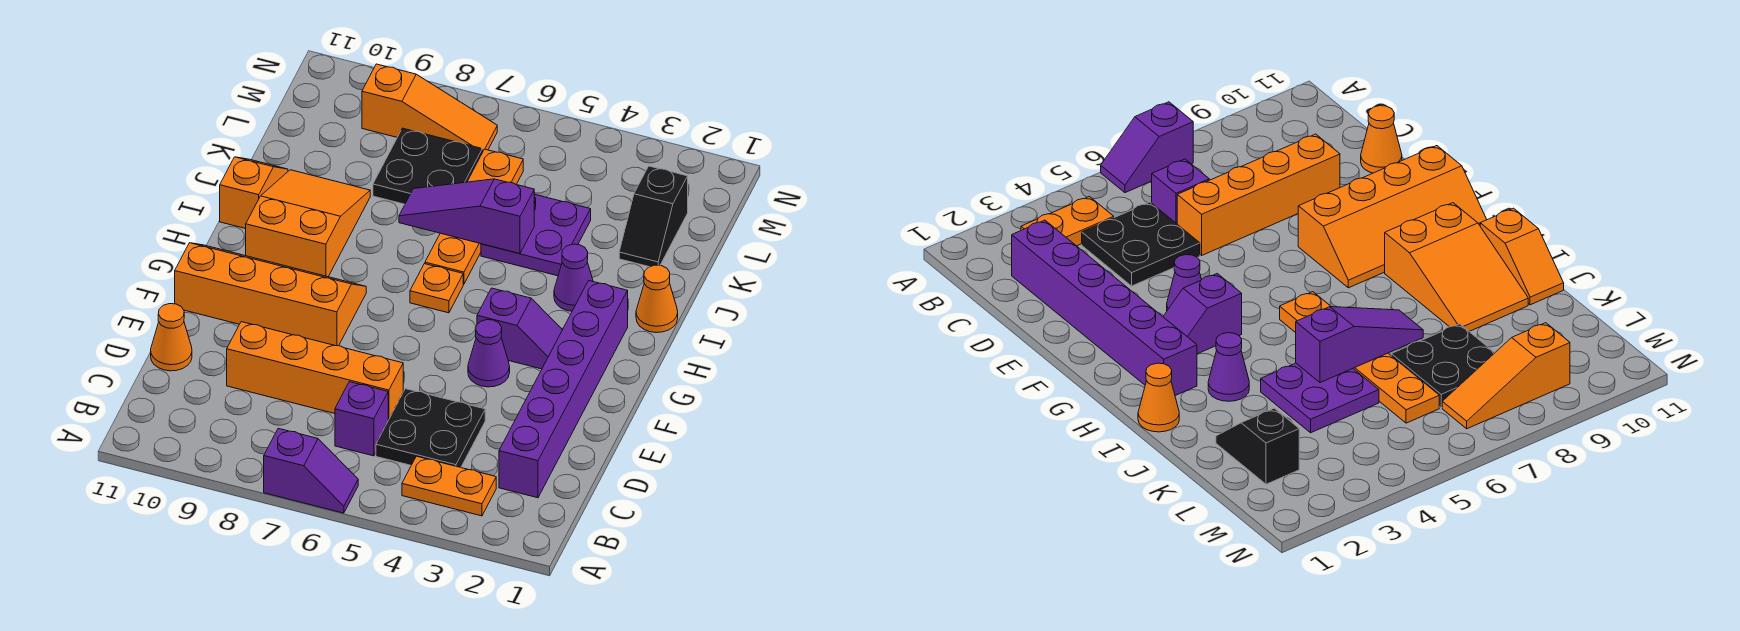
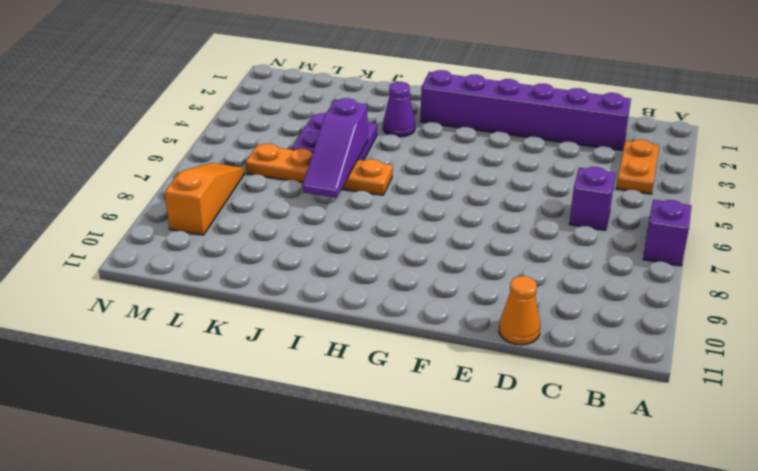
none -> black plate C4:D5 level 1
none -> orange brick D6:D9 level 1
none -> purple cone F4 level 1

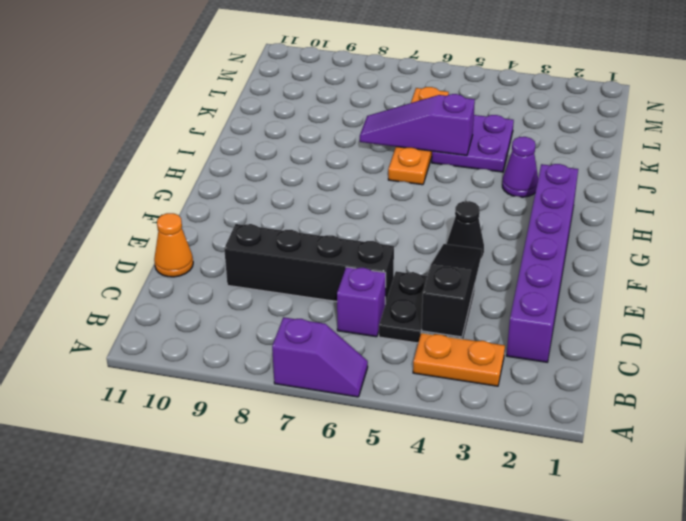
black slope C4:E4 level 2 top C -> none
black brick D6:D9 level 1 -> orange brick D6:D9 level 1
black cone F4 level 1 -> purple cone F4 level 1
none -> orange slope F8:G11 level 1 top F
none -> purple slope G3:G4 level 1 top 4
none -> orange plate H6 level 1

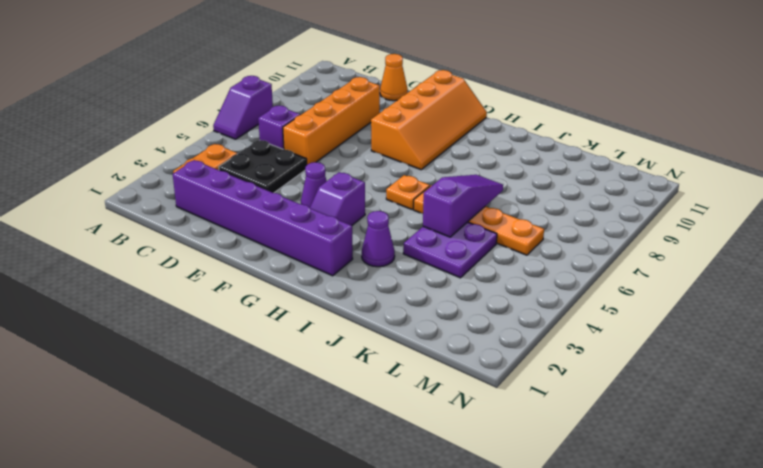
none -> orange slope H9:J10 level 1 top H
none -> orange cone I1 level 1
none -> orange slope I11:J11 level 1 top I

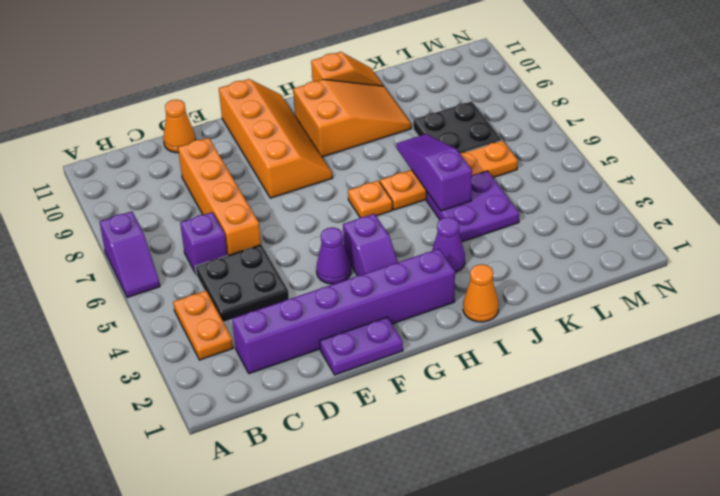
purple plate E1:F1 level 1 -> none
none -> black slope K2:L2 level 1 top L
none -> orange slope M7:M9 level 1 top 9

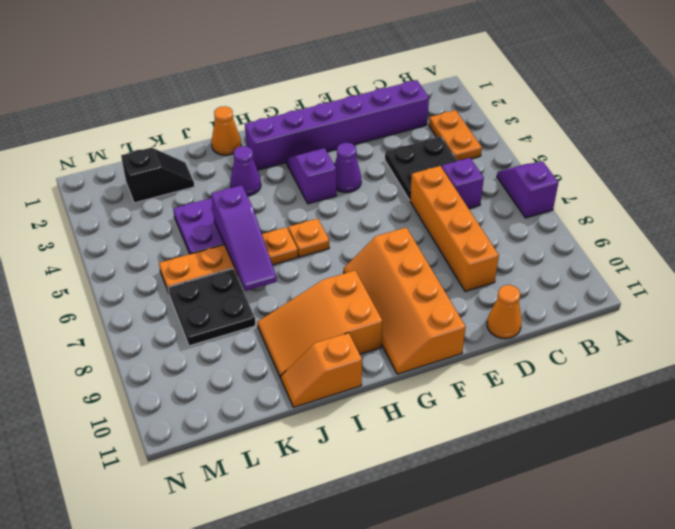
none -> orange slope M7:M9 level 1 top 9

